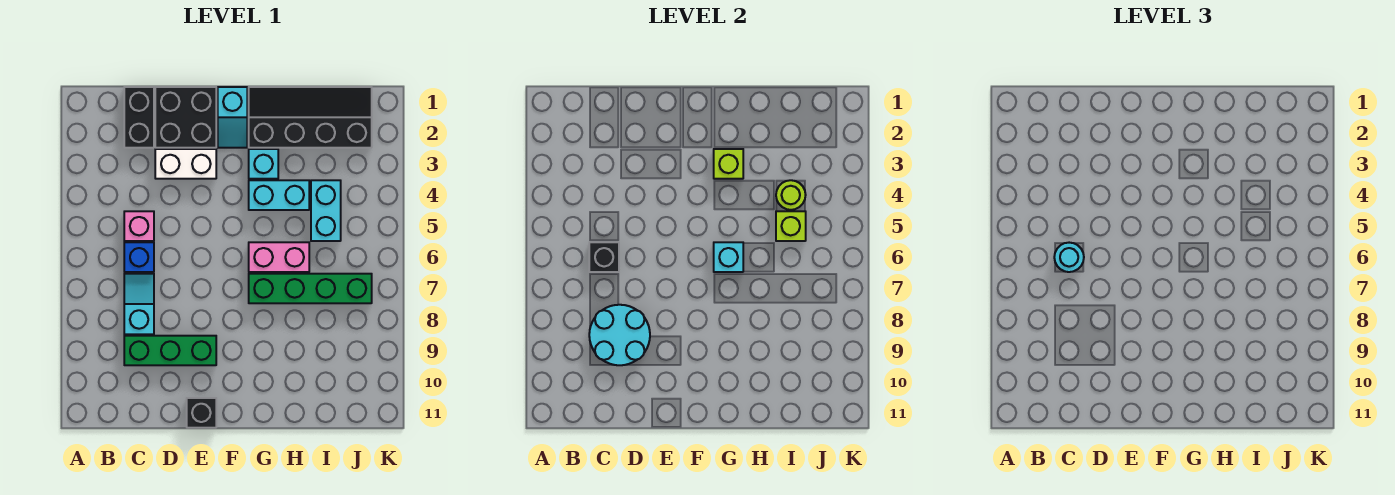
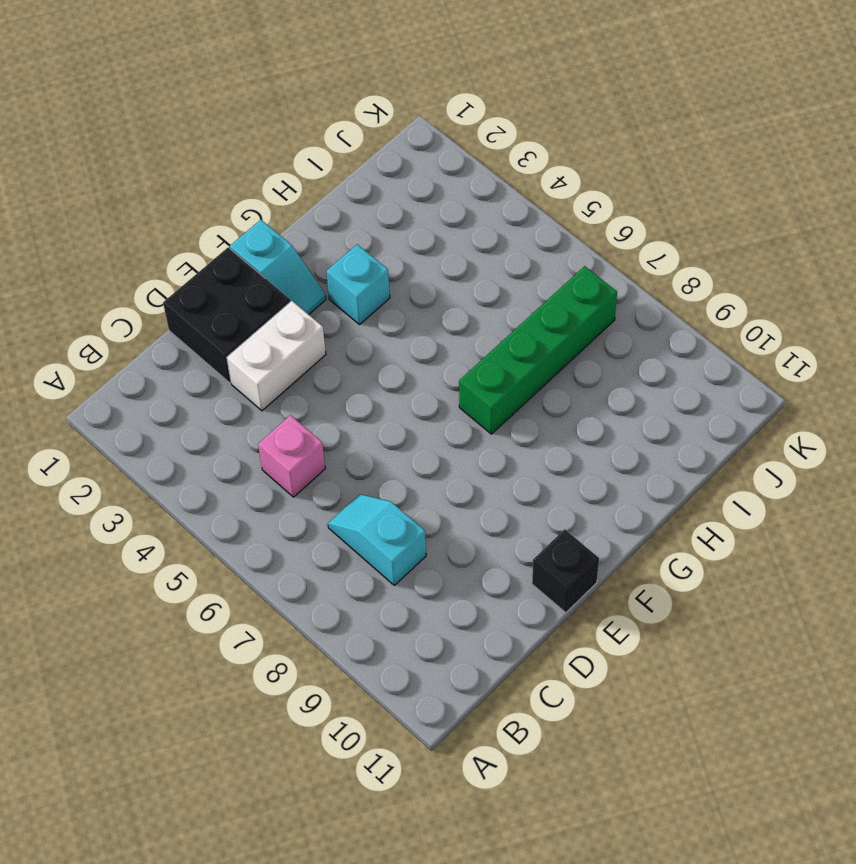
none -> black brick C1:C2 level 1
none -> blue brick C6 level 1
none -> green brick C9:E9 level 1

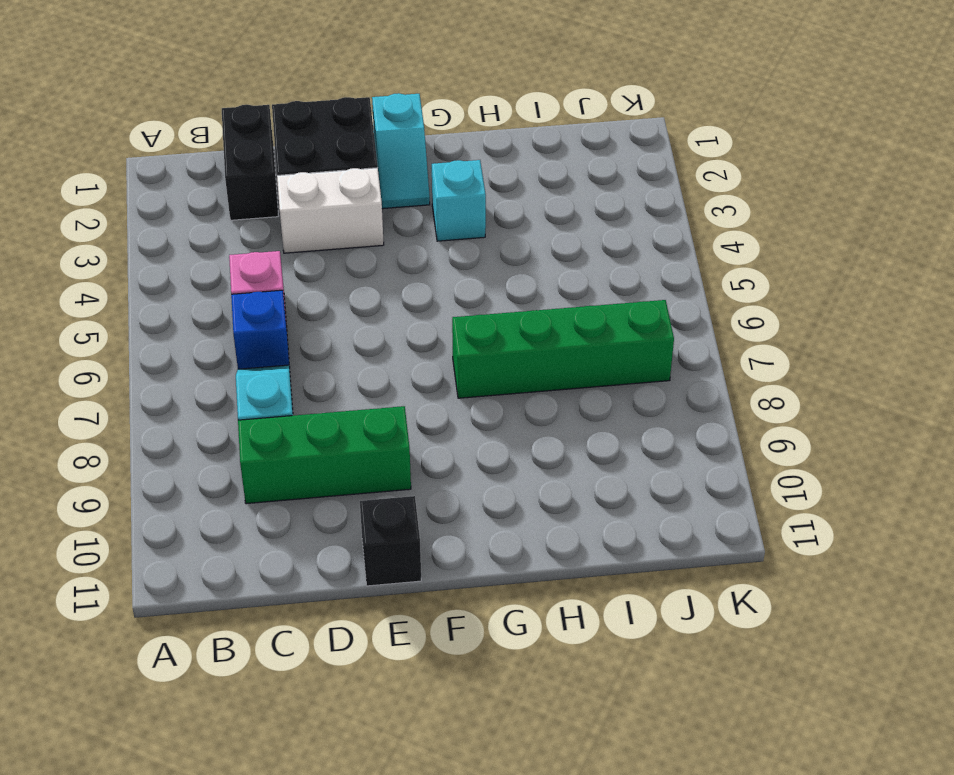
none -> black slope G1:J2 level 1 top 2
none -> cyan brick G4:H4 level 1
none -> pink brick G6:H6 level 1

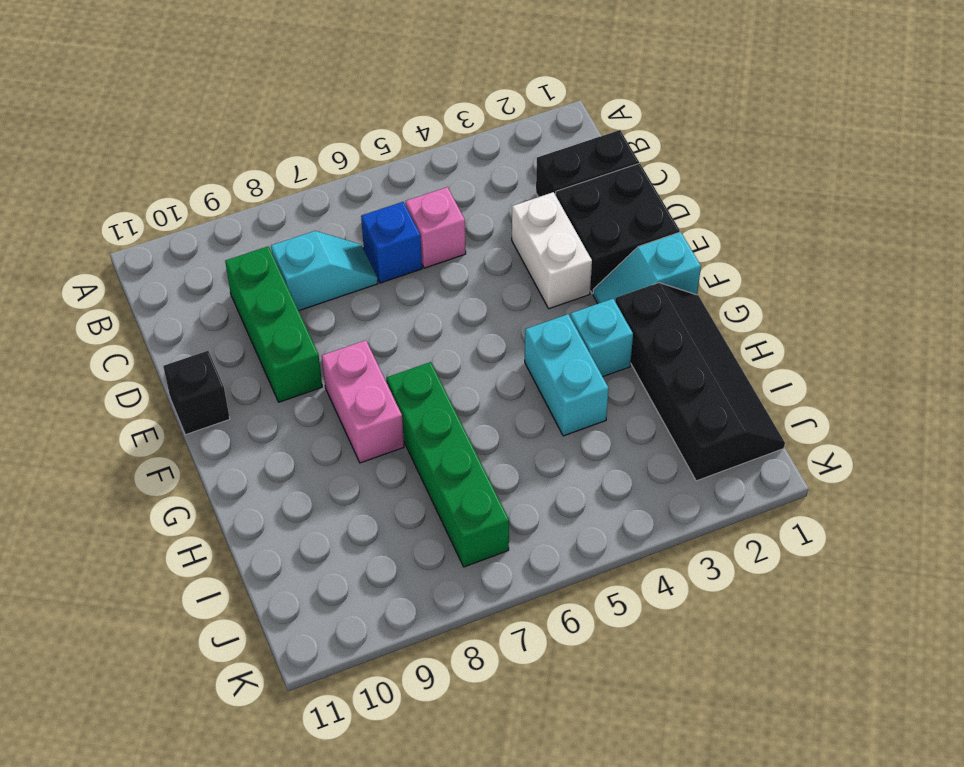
pink brick F8:G8 level 1 -> pink brick G6:H6 level 1
none -> cyan brick I4:I5 level 1
none -> black brick C6 level 2
none -> cyan round brick C8:D9 level 2

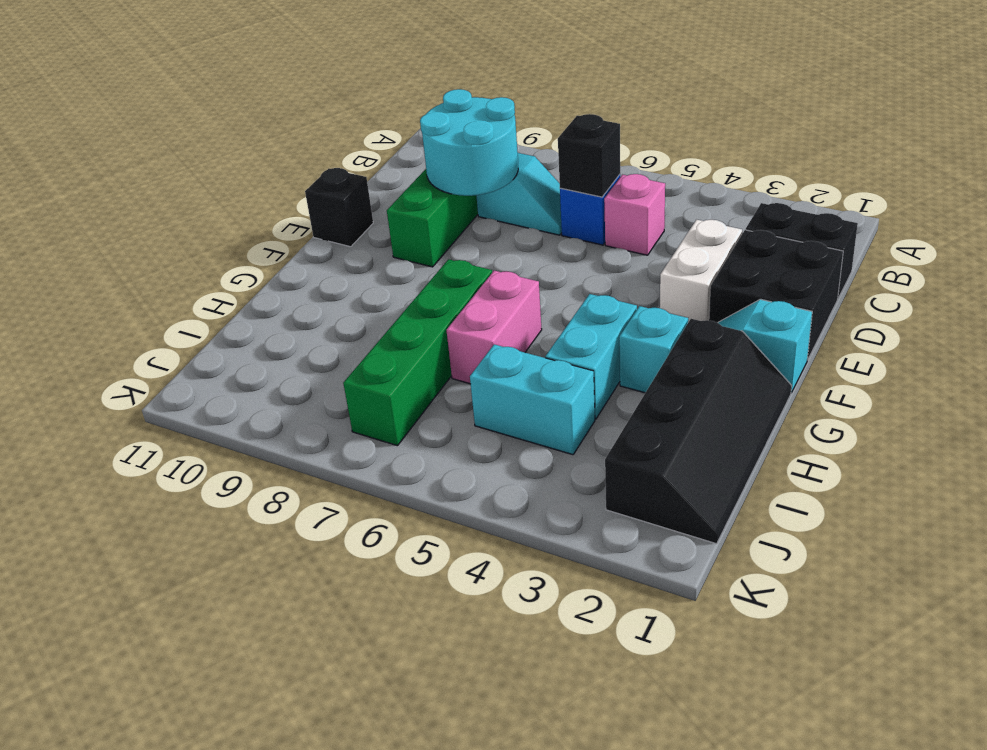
none -> lime brick G3 level 2
none -> cyan brick G6 level 2
none -> lime round brick I4 level 2

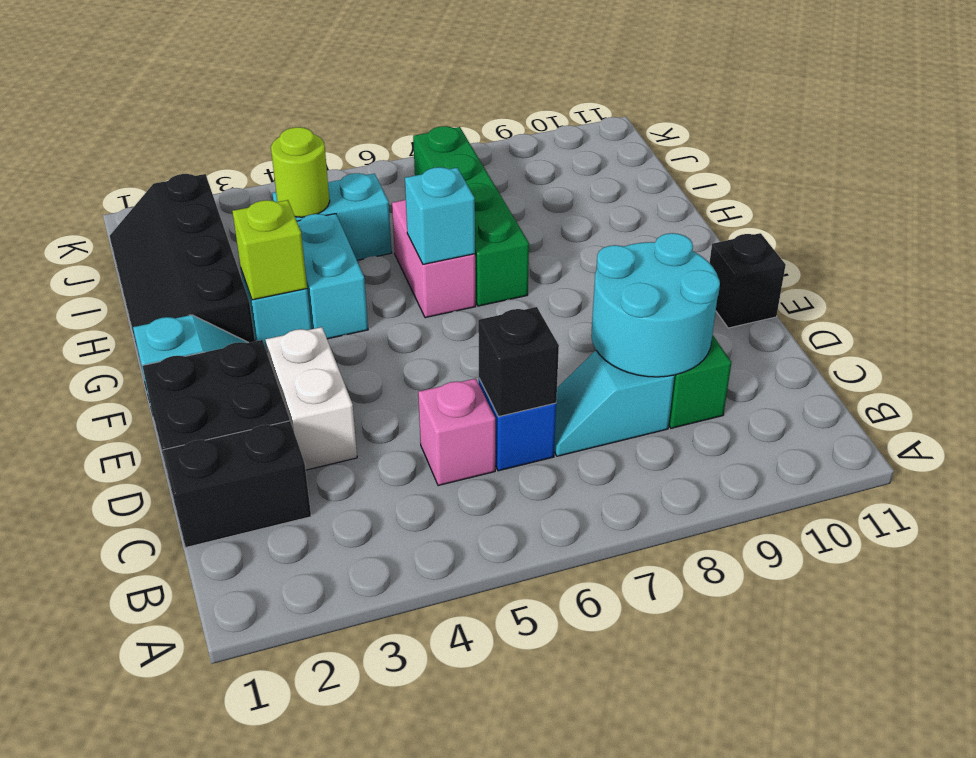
none -> lime brick I5 level 2
none -> cyan round brick C6 level 3

